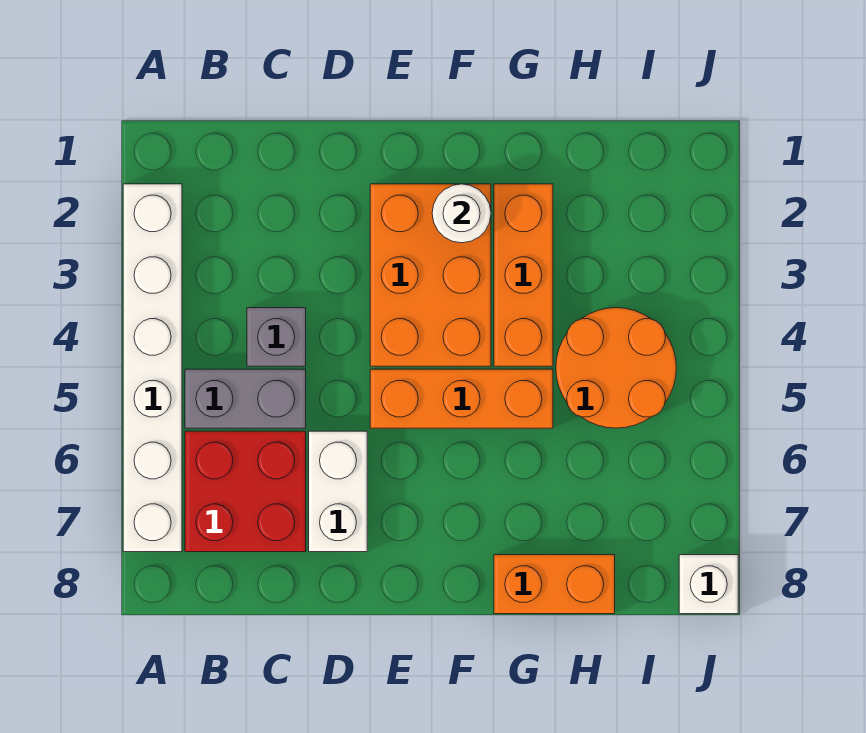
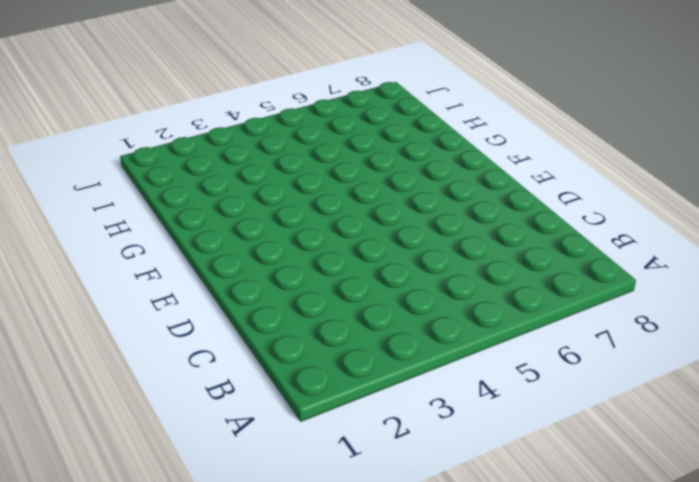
none -> white brick A2:A7 level 1
none -> grey brick B5:C5 level 1
none -> red brick B6:C7 level 1

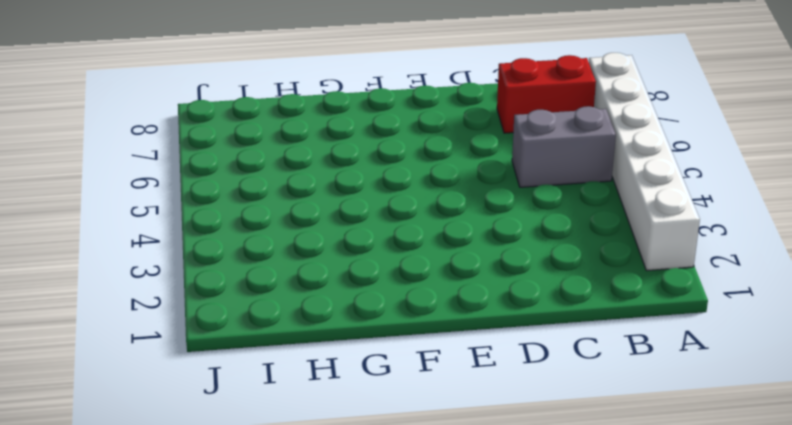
red brick B7:C7 level 1 -> red brick B6:C7 level 1
none -> grey brick C4 level 1
none -> white brick D6:D7 level 1
none -> orange brick E2:F4 level 1

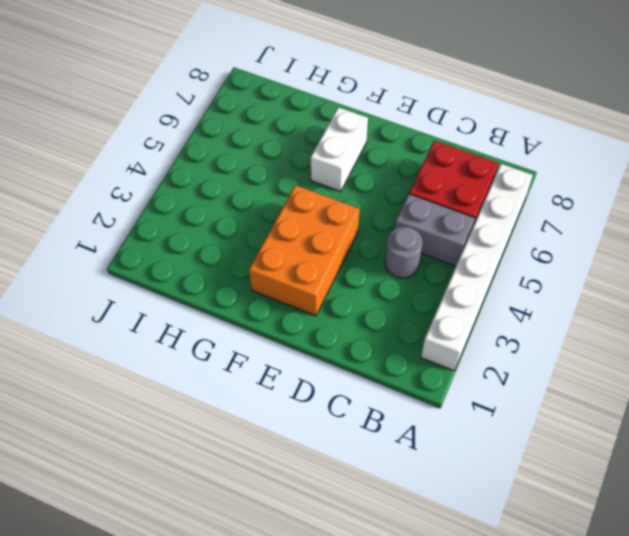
grey round brick C4 level 1 -> grey brick C4 level 1
white brick F6:F7 level 1 -> white brick D6:D7 level 1
none -> orange brick E5:G5 level 1
none -> orange brick G2:G4 level 1
none -> orange brick G8:H8 level 1

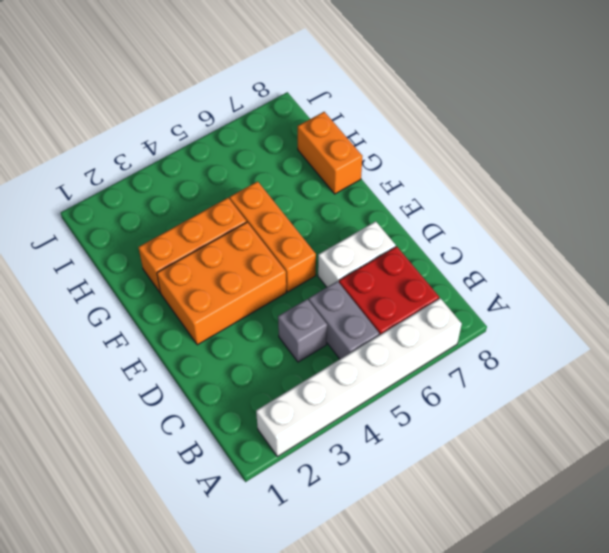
none -> orange round brick H4:I5 level 1
none -> white brick J8 level 1
none -> white round brick F2 level 2

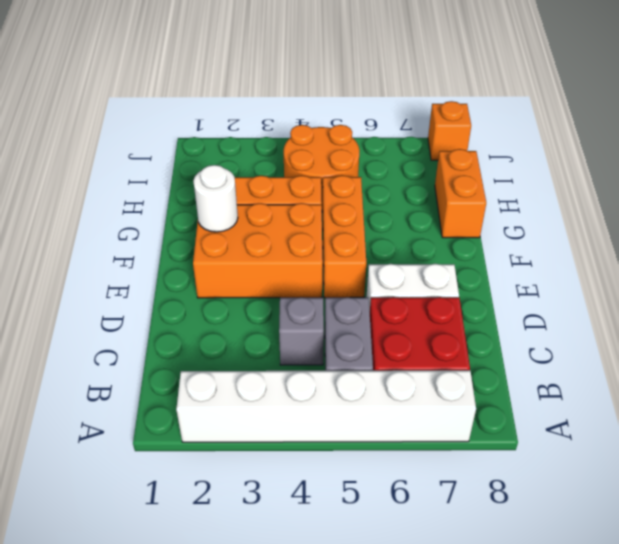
orange brick J8 level 1 -> white brick J8 level 1

